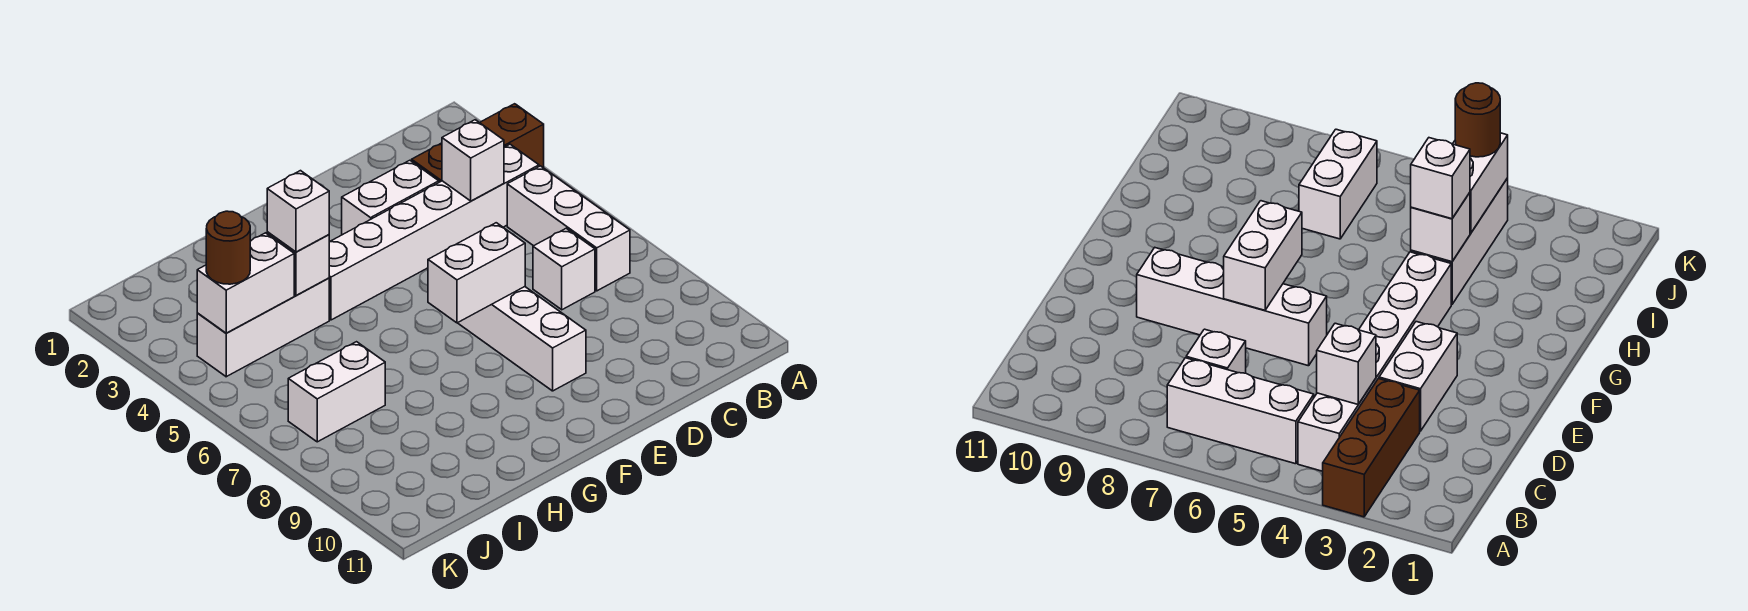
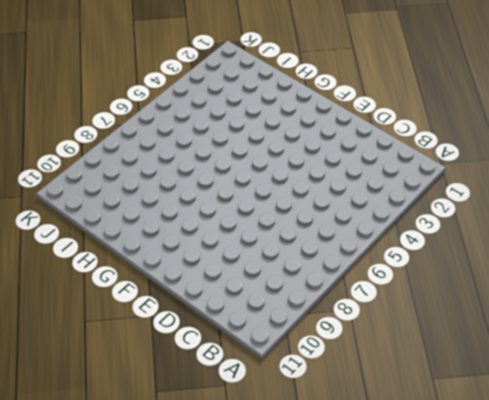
none -> brown brick A3:C3 level 1
none -> white brick B4:G4 level 1
none -> white brick B5:B7 level 1

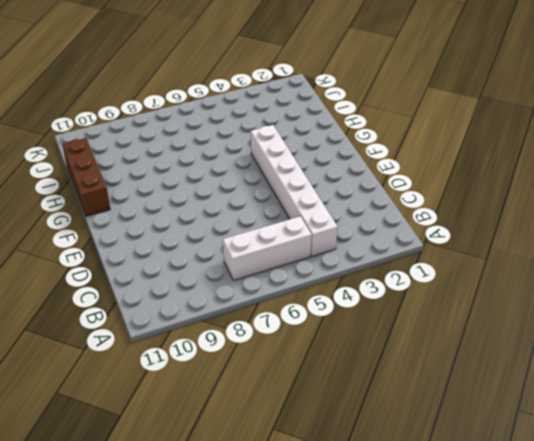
brown brick G11:I11 level 1 -> brown brick A3:C3 level 1
none -> white brick C7 level 1
none -> white brick D3:E3 level 1
none -> white brick E6:E9 level 1

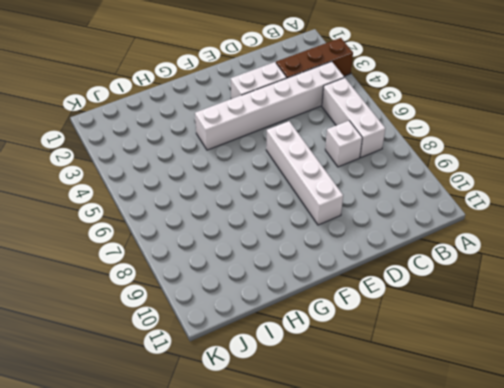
none -> white brick H4:J4 level 1
none -> white brick I7:J7 level 1
none -> white brick C4 level 2

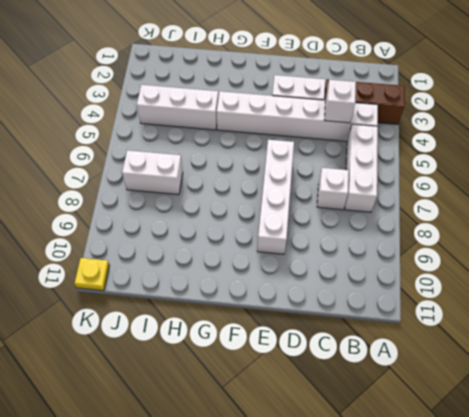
yellow plate K11 level 1 -> none
none -> white brick E7:F7 level 2
none -> white brick H4 level 2
none -> white brick I4:J4 level 2

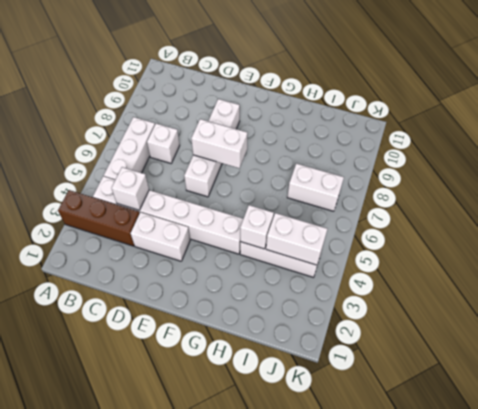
none -> white brick H4 level 3
none -> brown round brick J4 level 3

